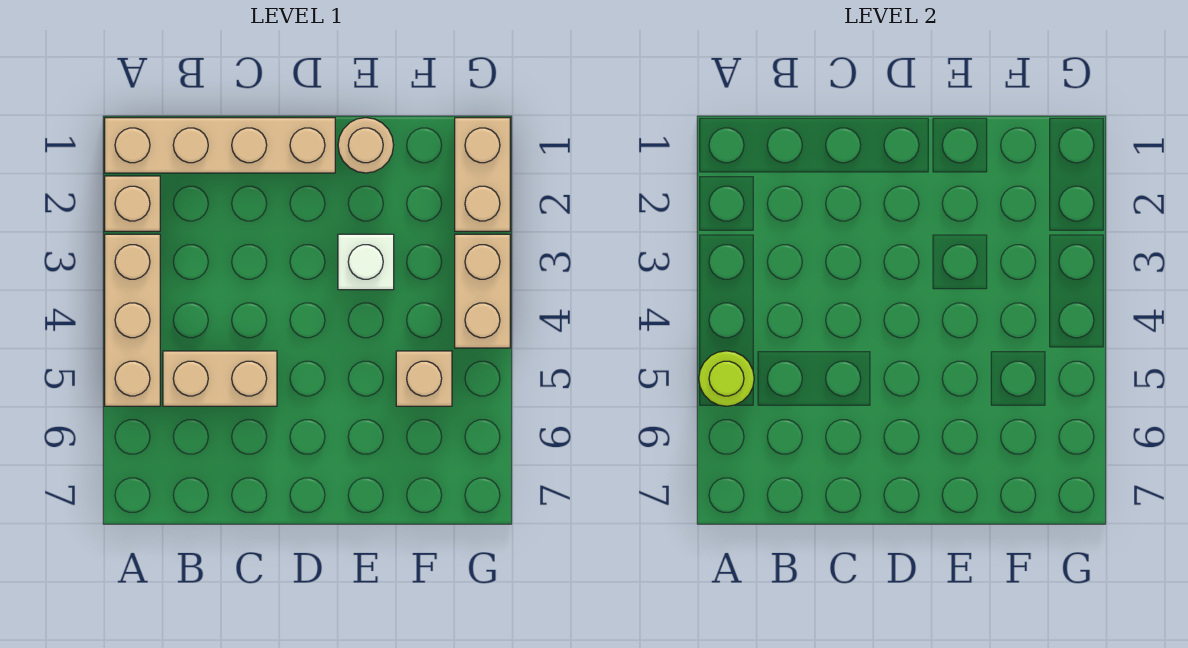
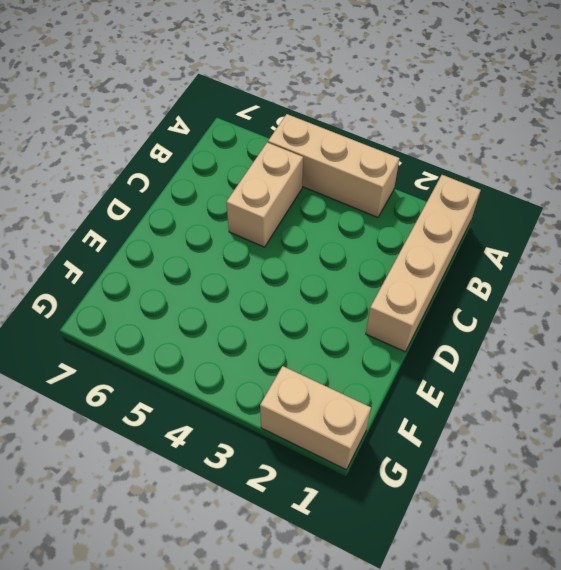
none -> tan brick A2 level 1
none -> tan round brick E1 level 1

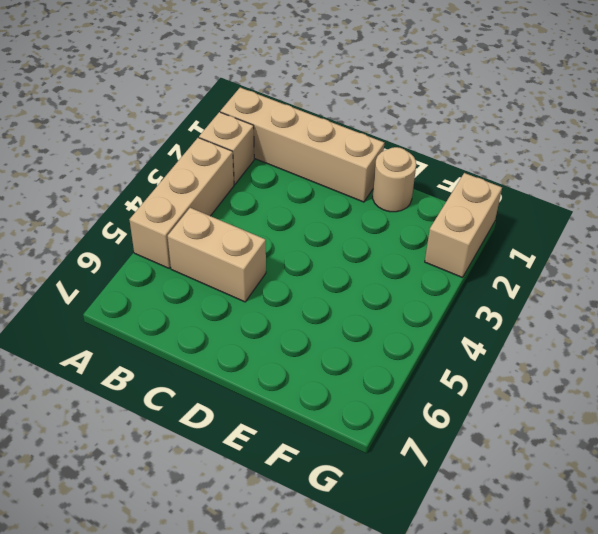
none -> white brick E3 level 1
none -> tan brick F5 level 1

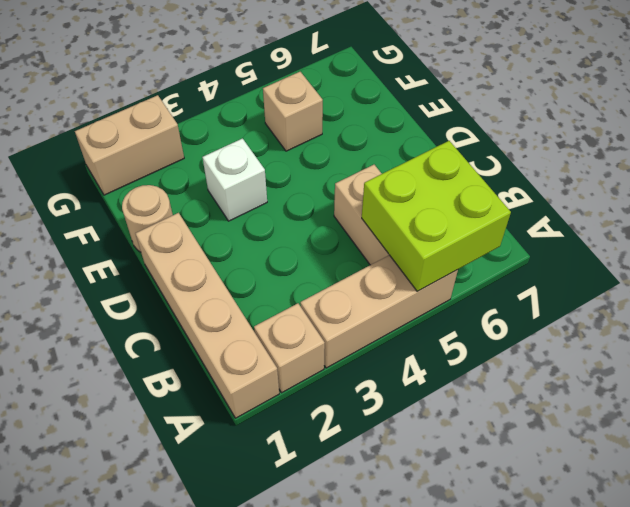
lime brick A5:B6 level 2 -> lime round brick A5 level 2
none -> tan brick G3:G4 level 1

